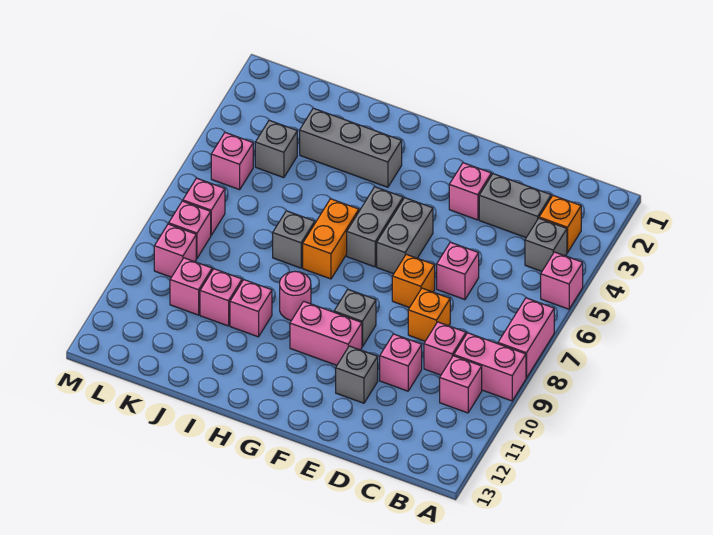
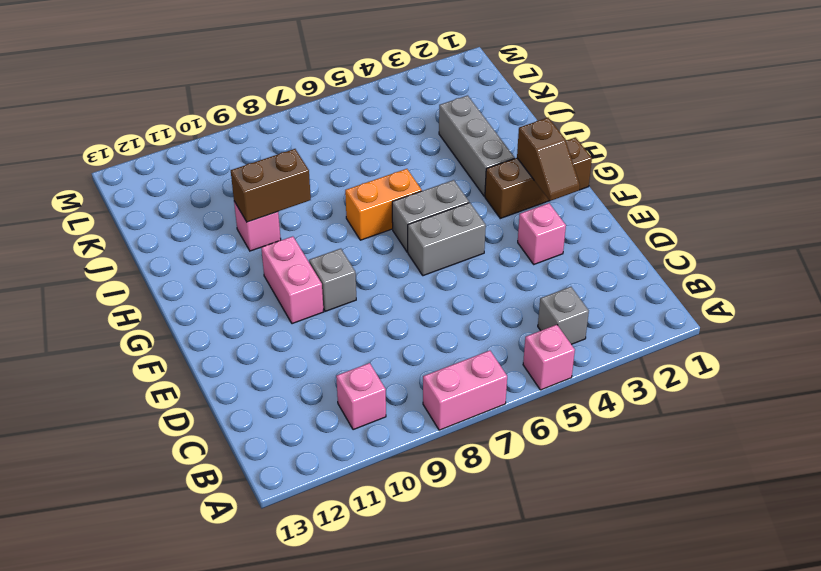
brown slope F2:G2 level 2 top G -> none
brown brick G1:G3 level 1 -> none
brown brick I9:I10 level 2 -> none
none -> pink brick A9:B9 level 1
none -> orange brick B3 level 1
none -> grey brick C3:D3 level 1
none -> pink brick C9 level 1

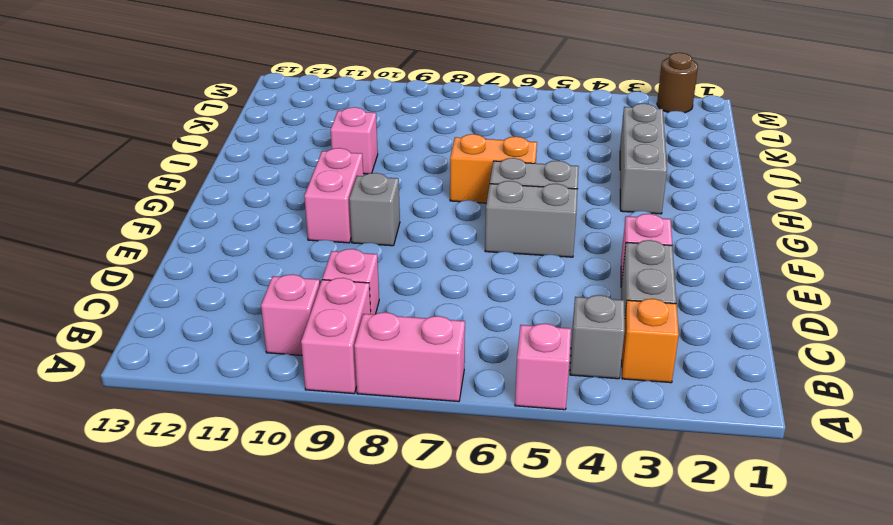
brown round brick M2 level 1 -> none
none -> pink brick D6 level 1
none -> orange brick D8 level 1
none -> pink brick D10 level 1
none -> orange brick E7 level 1

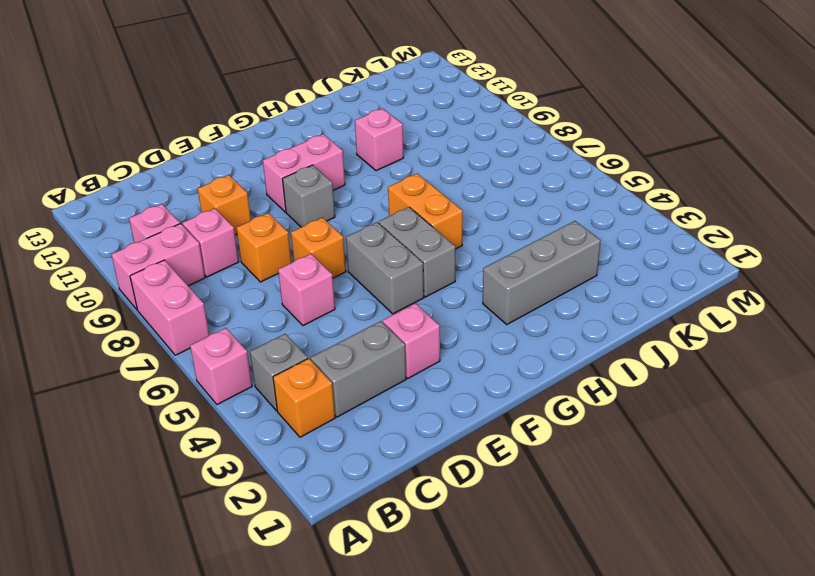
orange brick D10 level 1 -> pink brick D10 level 1
none -> grey brick E11 level 1
none -> pink round brick H9 level 1
none -> grey brick I7 level 1
none -> pink brick J10 level 1

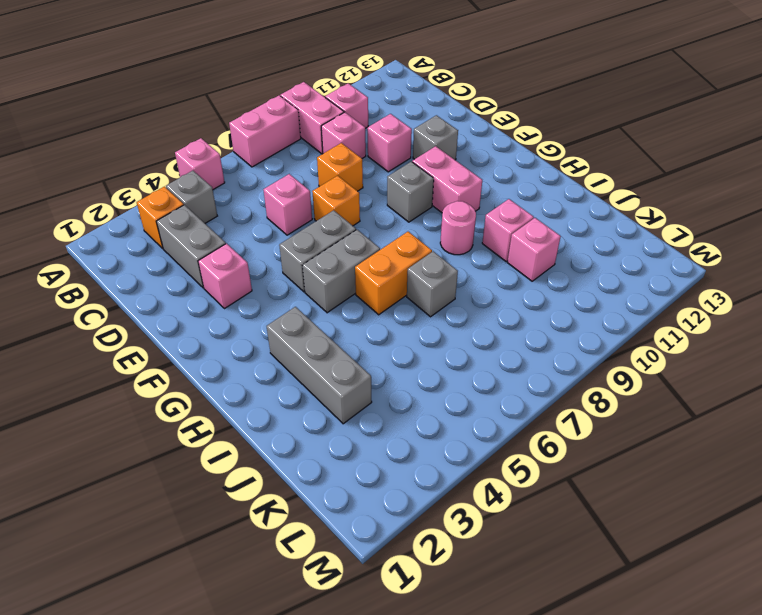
none -> grey brick K4 level 1
none -> pink brick K10 level 1
none -> pink brick L5 level 1
none -> pink brick L7 level 1

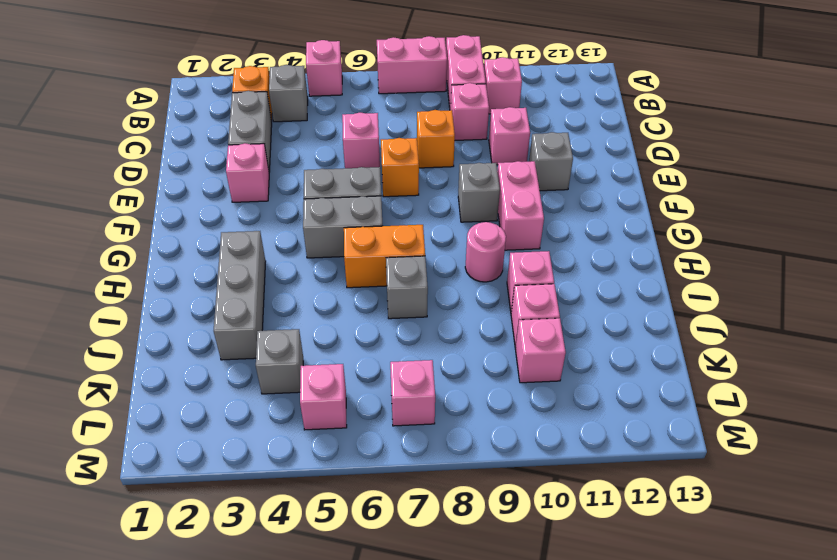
none -> pink brick L8 level 1
none -> pink brick L9 level 1

